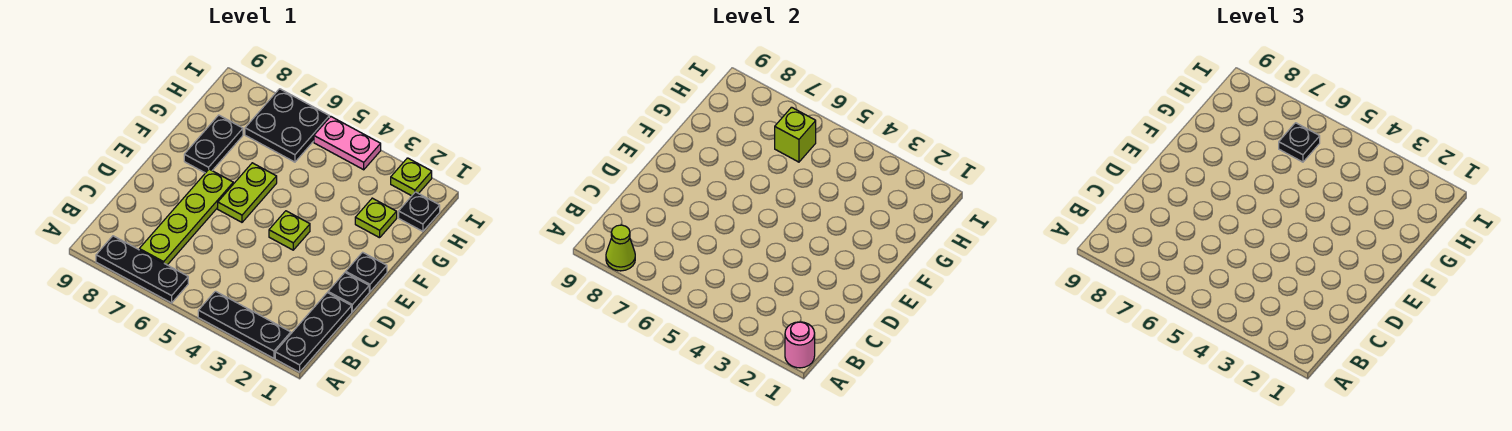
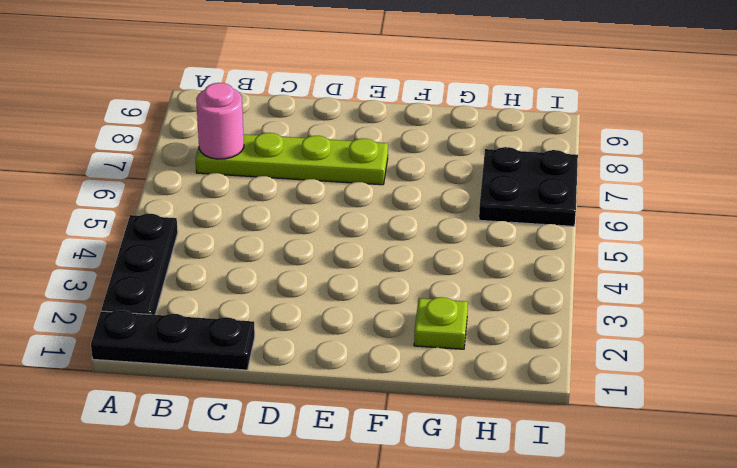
pink round brick B7 level 2 -> pink round brick A1 level 2
none -> black plate A6:A8 level 1
none -> black plate D1 level 1
none -> black plate E1 level 1

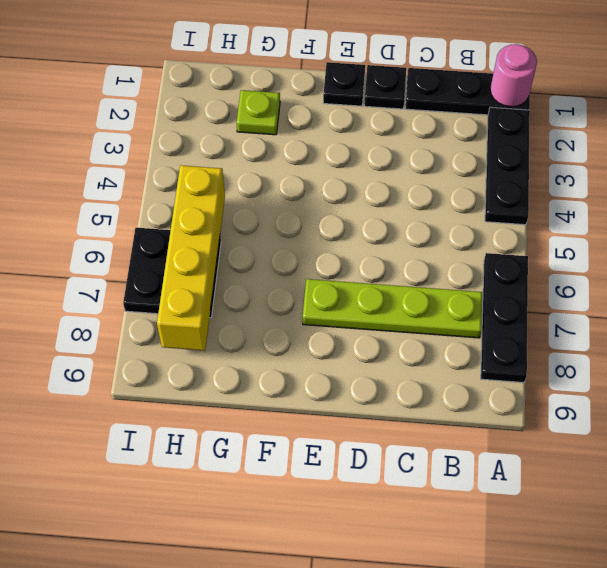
yellow brick H5:H8 level 2 -> lime brick H6 level 2
none -> lime plate E4 level 1
none -> lime plate E6:F6 level 1
none -> black plate F8:G8 level 1

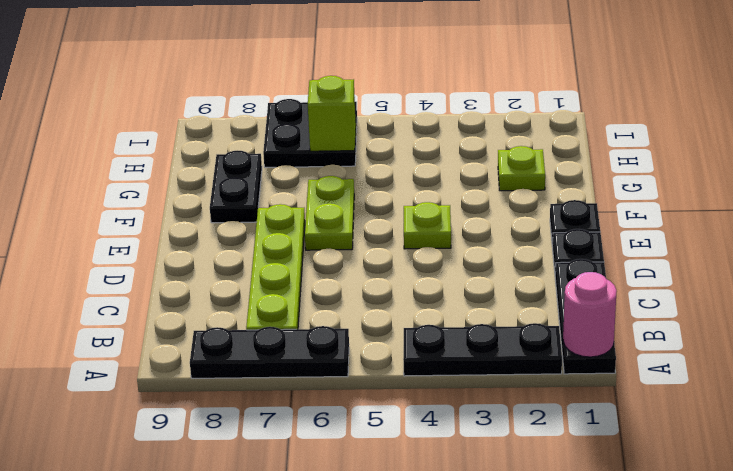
none -> black plate H1 level 1
none -> lime plate I2 level 1
none -> pink plate I4:I5 level 1

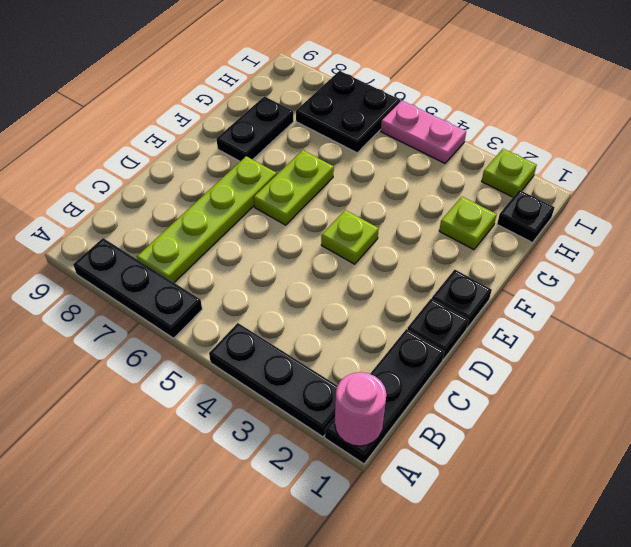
none -> lime cone A8 level 2
none -> lime brick H6 level 2
none -> black plate H6 level 3

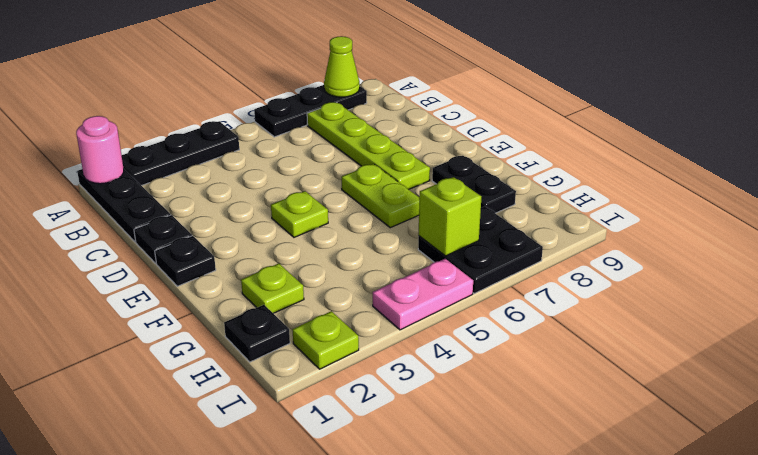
none -> black plate H6 level 3

